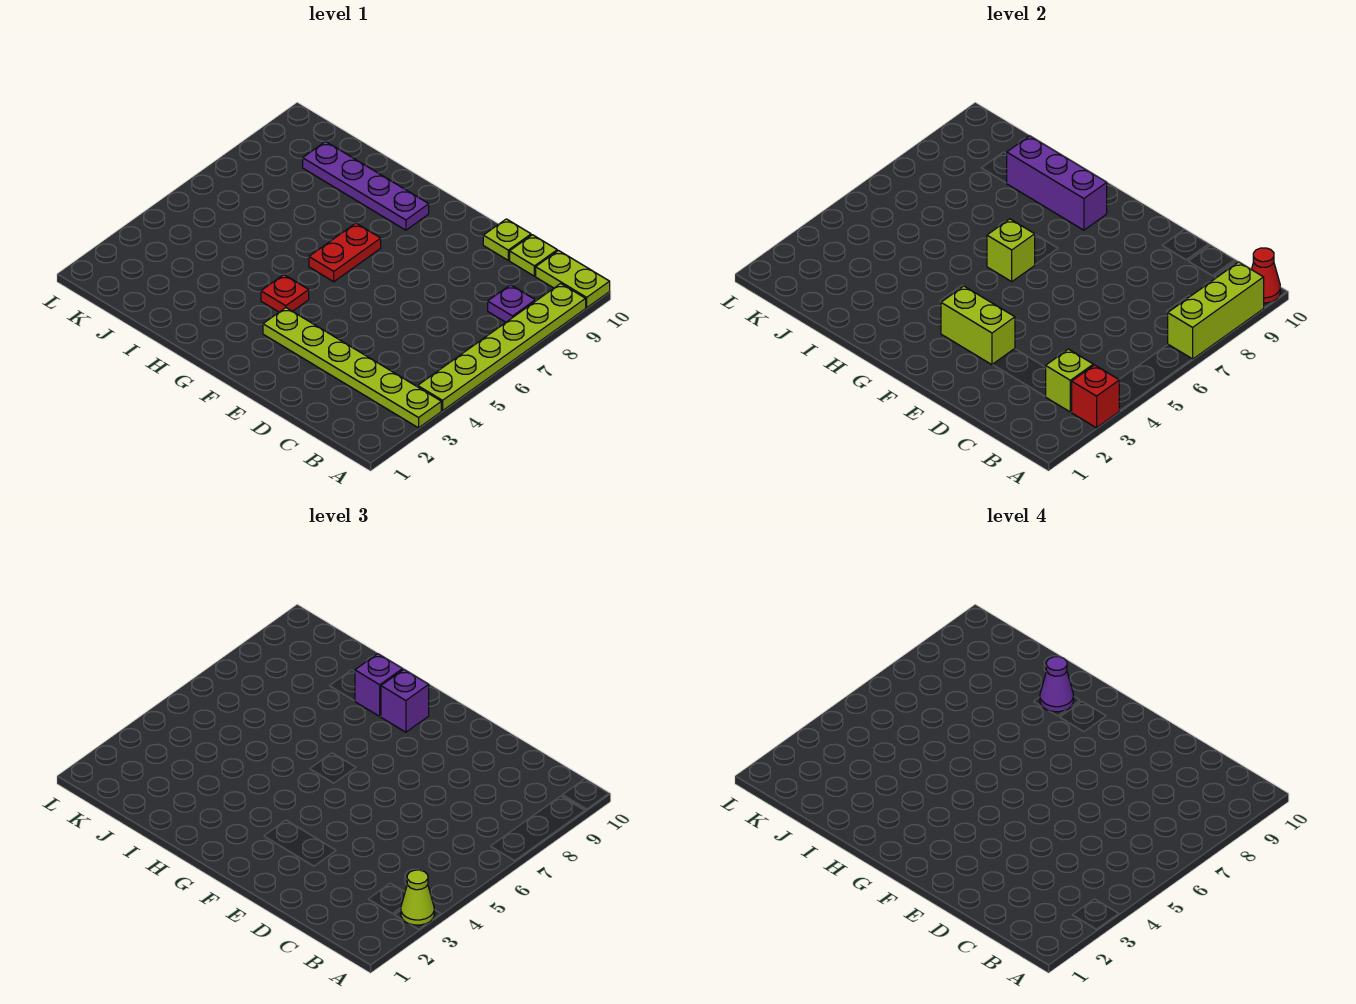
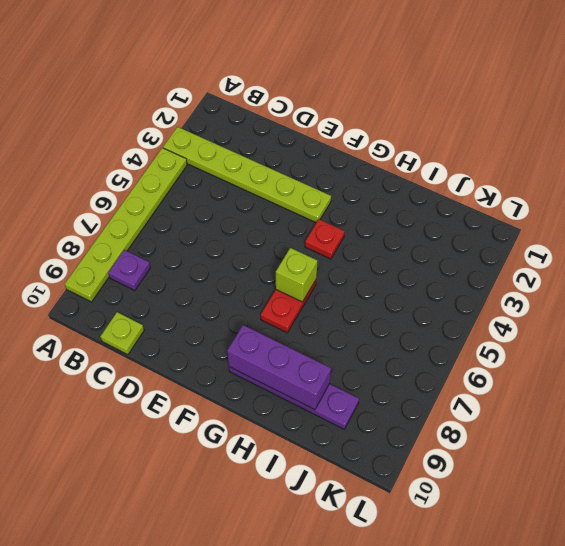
none -> lime plate A10:B10 level 1
none -> lime plate D10 level 1
none -> red brick A3 level 2

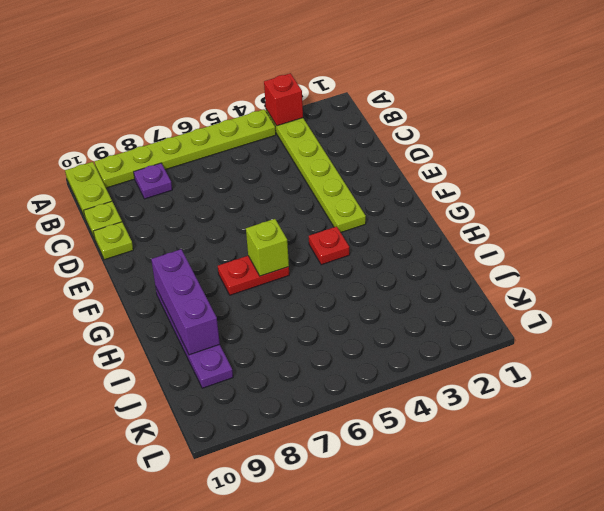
none -> lime brick A7:A9 level 2
none -> red cone A10 level 2
none -> lime brick B3 level 2

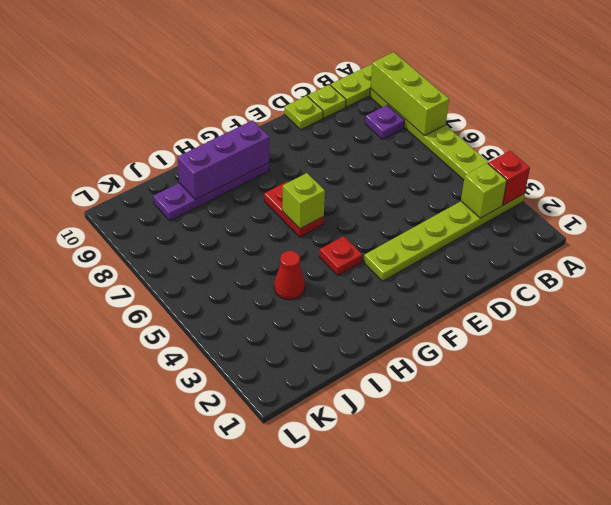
red cone I4 level 1 -> red cone A10 level 2
none -> lime brick E3:F3 level 2
none -> lime cone A3 level 3
none -> purple brick G9 level 3

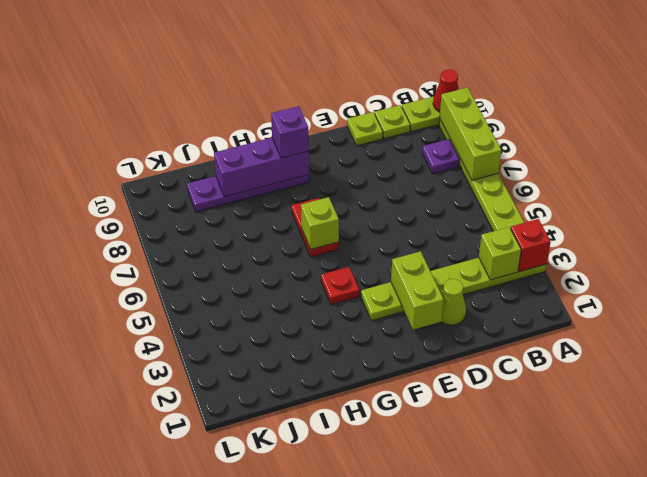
lime cone D2 level 1 -> lime cone A3 level 3
lime brick E2:E3 level 2 -> lime brick E3:F3 level 2
none -> purple brick H9 level 3
none -> purple cone H9 level 4

